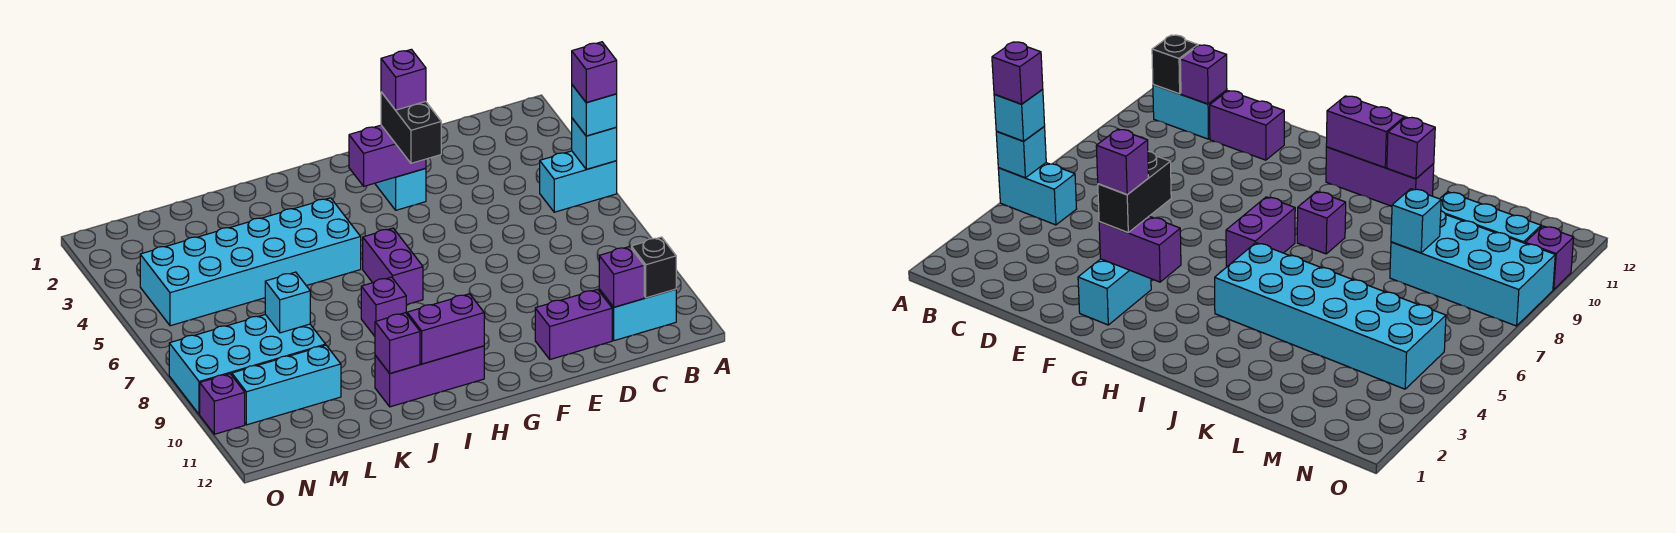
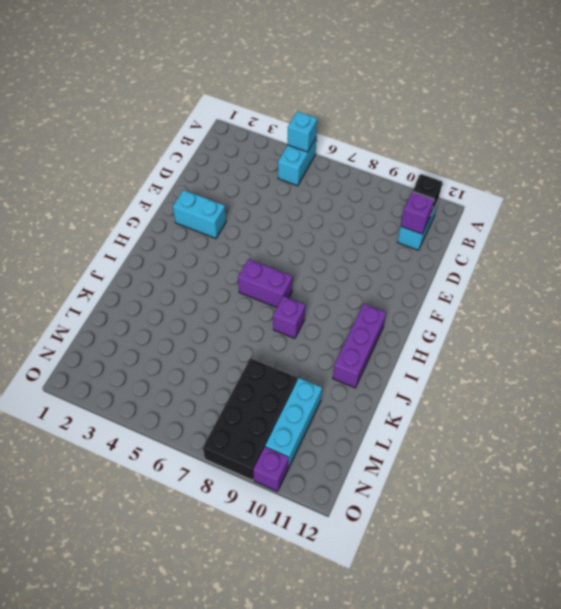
black brick L8:O9 level 1 -> cyan brick L8:O9 level 1
none -> purple brick D11:E11 level 1
none -> cyan brick I4:N5 level 1
none -> purple brick F3:G3 level 2

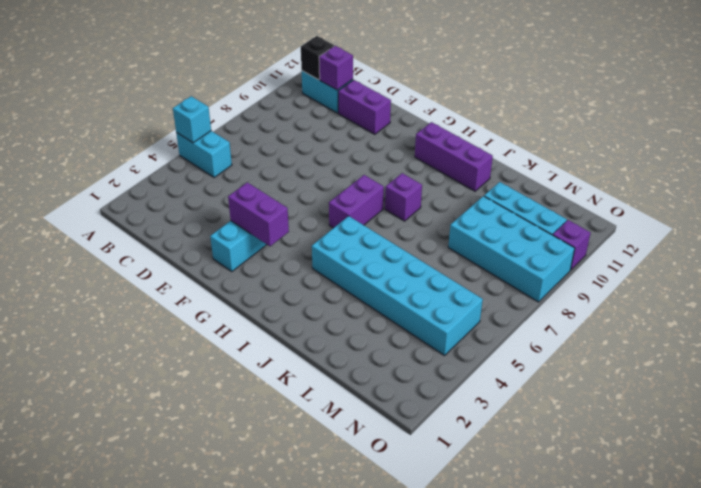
none -> purple brick H11:I11 level 2
none -> purple brick J11 level 2
none -> cyan brick L8 level 2

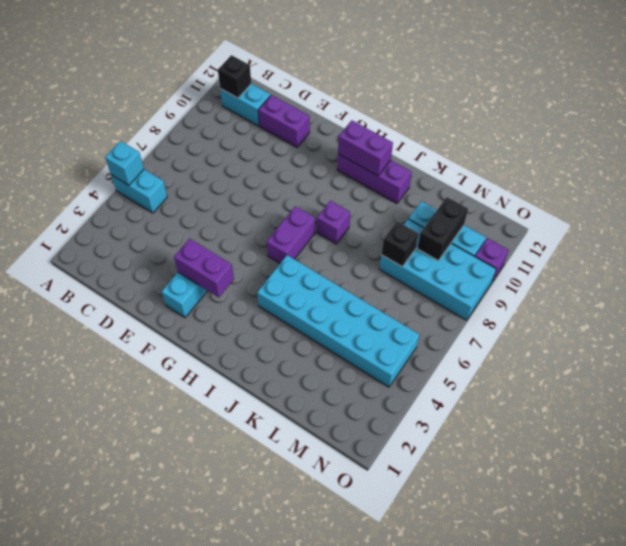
black brick L8 level 2 -> cyan brick L8 level 2
black brick M9:M10 level 2 -> black brick F3:F4 level 3
none -> purple brick C11 level 2
none -> purple brick J11 level 2
none -> cyan brick A5 level 3

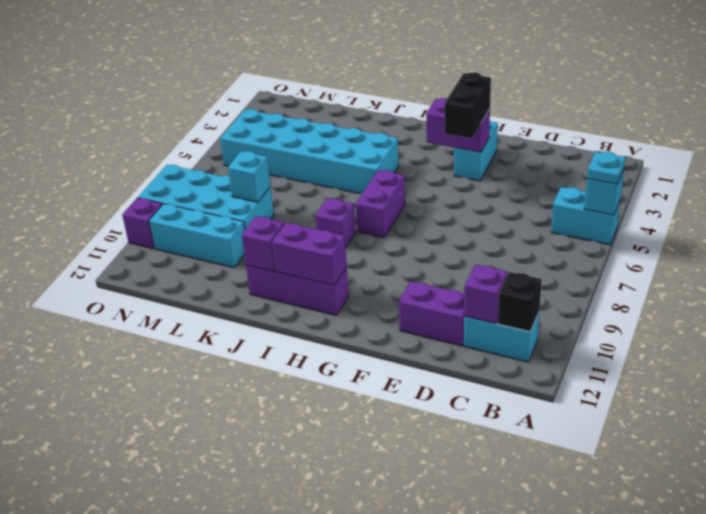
cyan plate A5 level 3 -> cyan brick A5 level 3
none -> purple brick A5 level 4
none -> purple brick F3 level 4

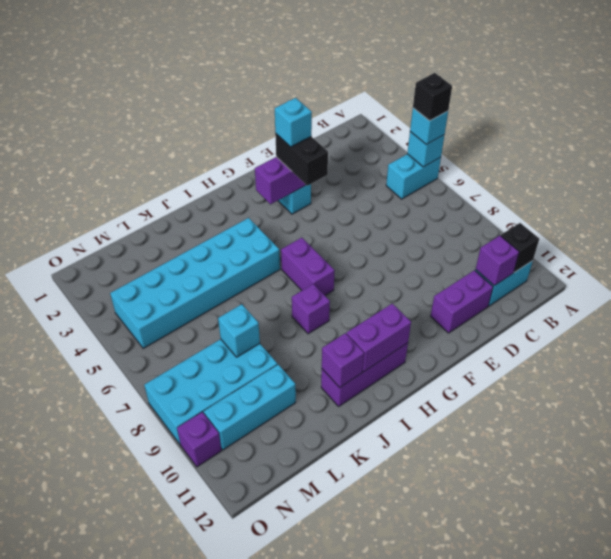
black brick A5 level 4 -> purple brick A5 level 4
cyan brick F3 level 4 -> purple brick F3 level 4

